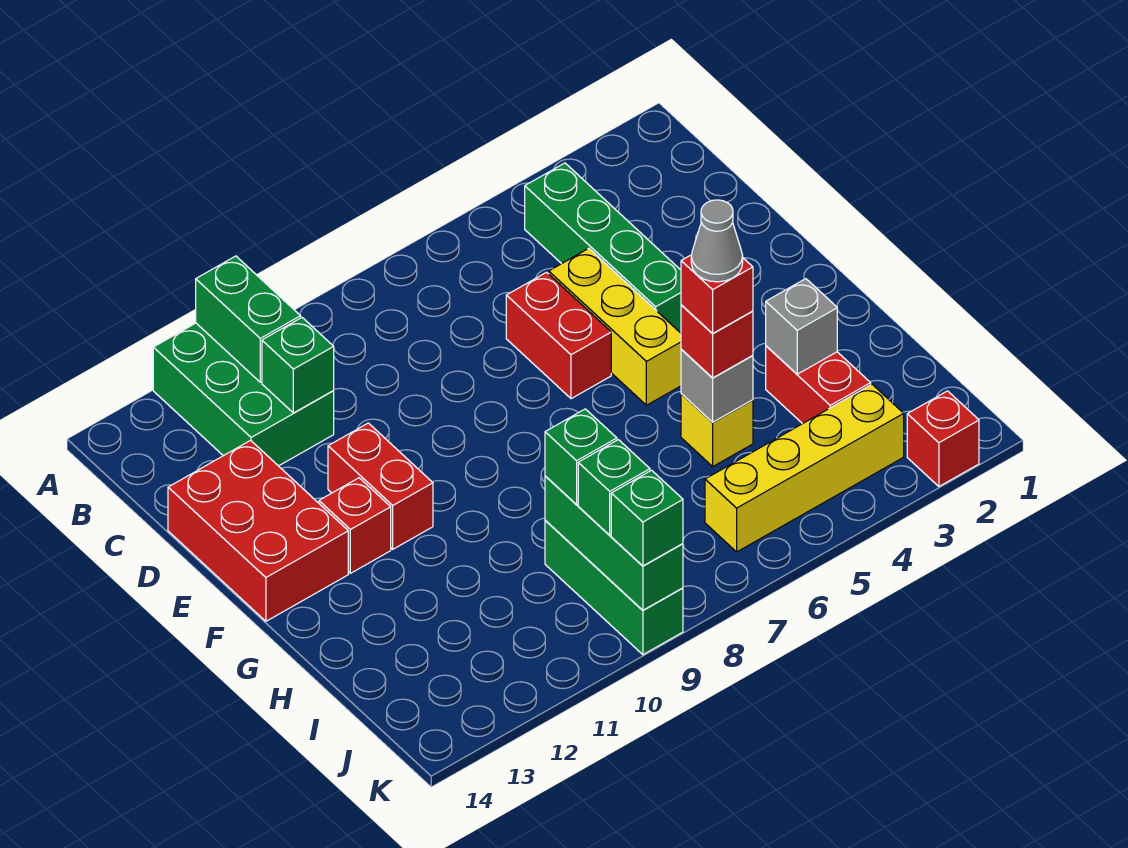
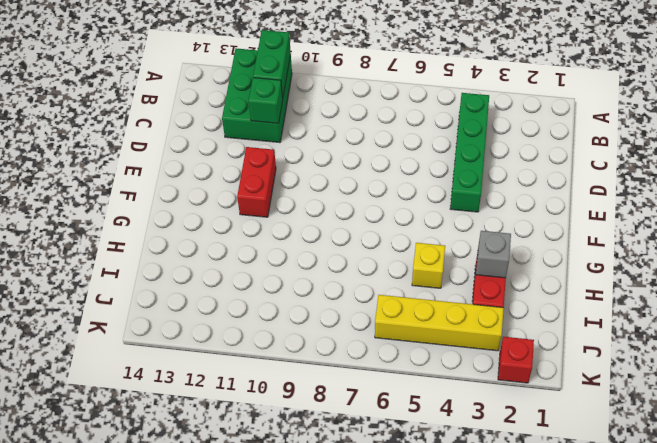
none -> yellow brick D5:F5 level 1
none -> red brick D6:E6 level 1
none -> red brick D13:F14 level 1

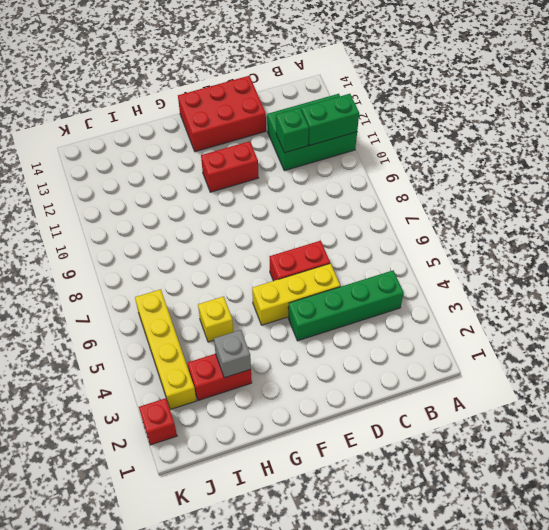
none -> red brick F12 level 1
none -> green brick I9:K9 level 1
none -> grey brick H5 level 2

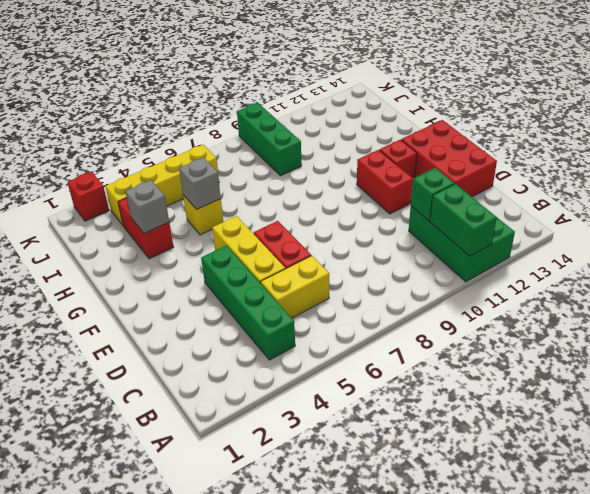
yellow brick C5:C6 level 1 -> none
none -> green brick I9:K9 level 2
none -> red brick H5 level 3
none -> green brick I9 level 3

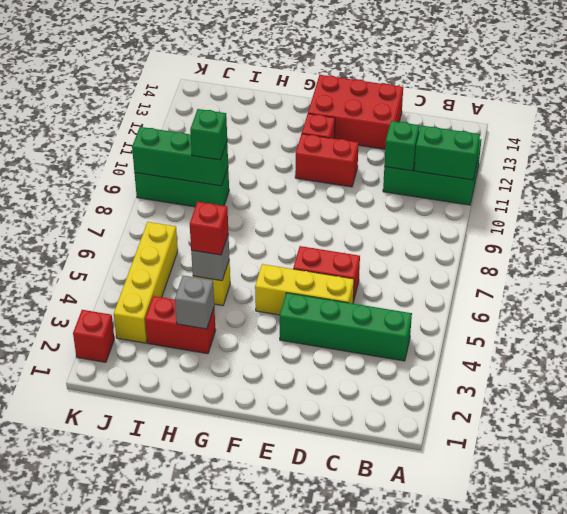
none -> green brick J9 level 3
none -> green brick K9 level 3
none -> red brick H5 level 4

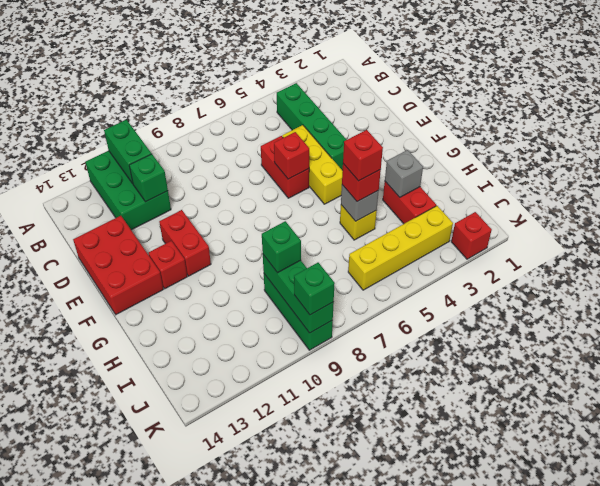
red brick E6 level 2 -> none
none -> green brick J9 level 3
none -> grey cone H5 level 5

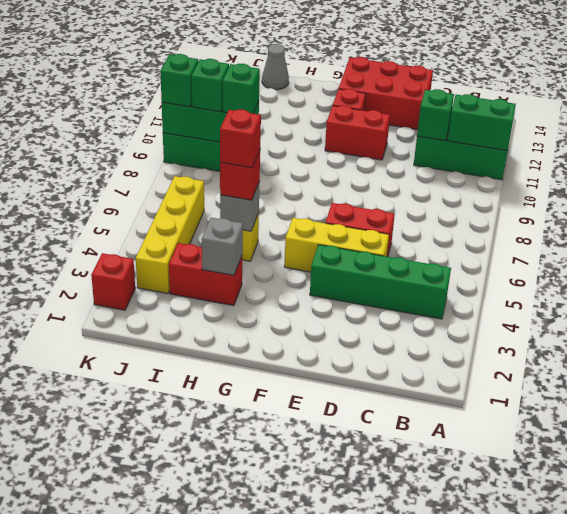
grey cone I14 level 1 -> grey cone H5 level 5

